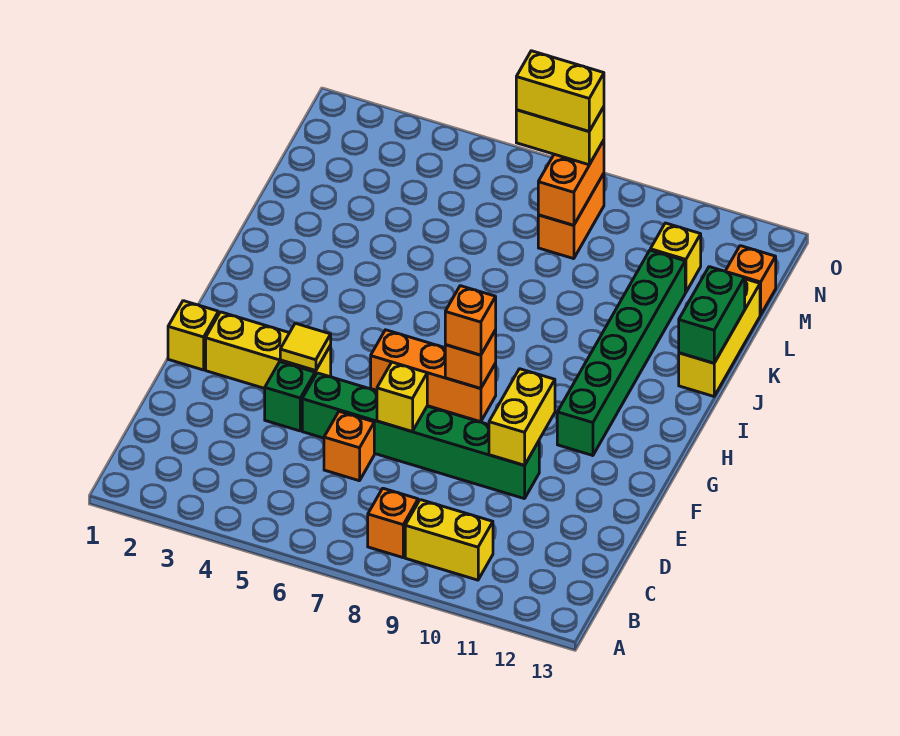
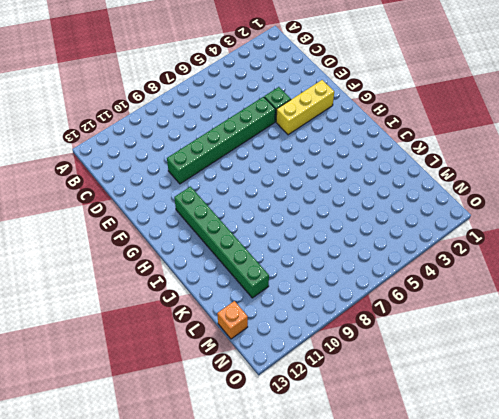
none -> orange brick B8 level 1
none -> yellow brick B9:B10 level 1
none -> orange brick D6 level 1

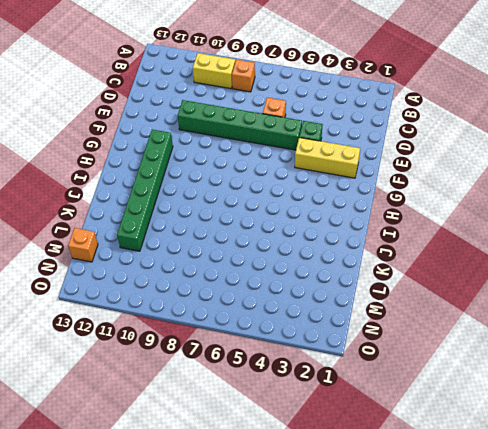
none -> yellow brick F1 level 1
none -> orange brick G6:G8 level 1
none -> yellow brick J13:L13 level 1

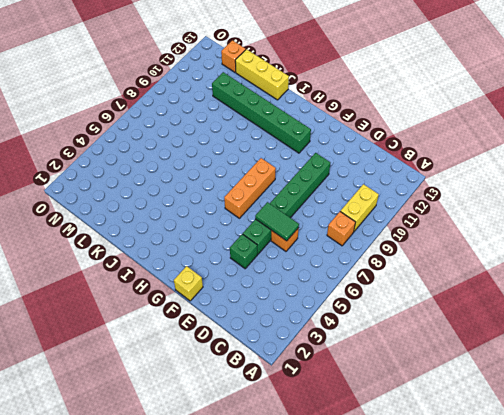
green tile D6:E6 level 2 -> none
none -> yellow brick F2:F4 level 1
none -> orange brick M8:N8 level 1
none -> yellow brick M11 level 1

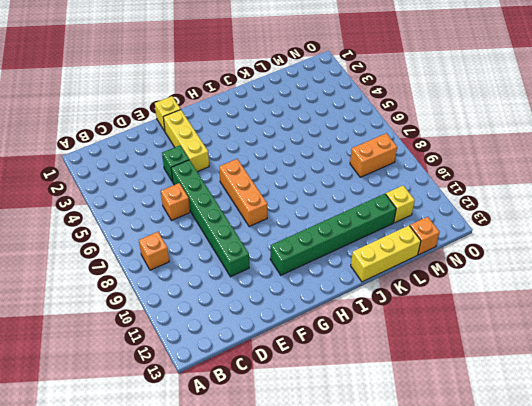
none -> yellow brick B9:B10 level 1
none -> yellow brick E7 level 2
none -> yellow brick E10:F10 level 2

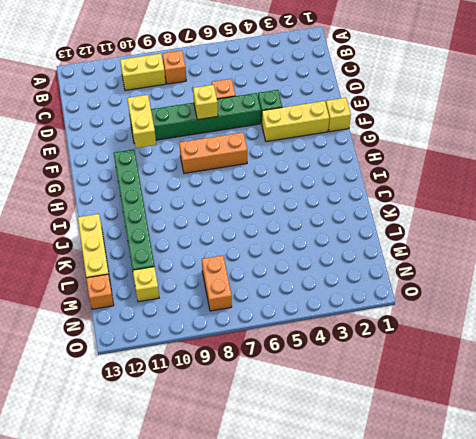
none -> yellow tile F4 level 2
none -> orange brick G8 level 2
none -> green brick J13:K13 level 2

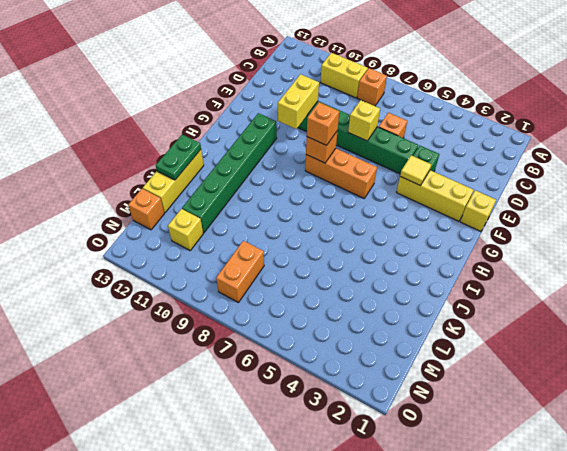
green plate J13:K13 level 2 -> green brick J13:K13 level 2
none -> orange brick M8:N8 level 2
none -> yellow brick N7:N8 level 3
none -> yellow brick N7:N8 level 4

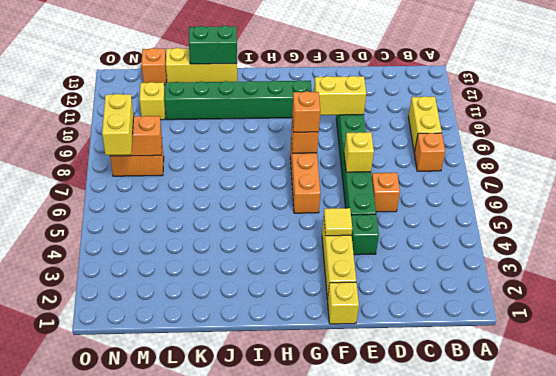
none -> yellow brick N7:N8 level 4

